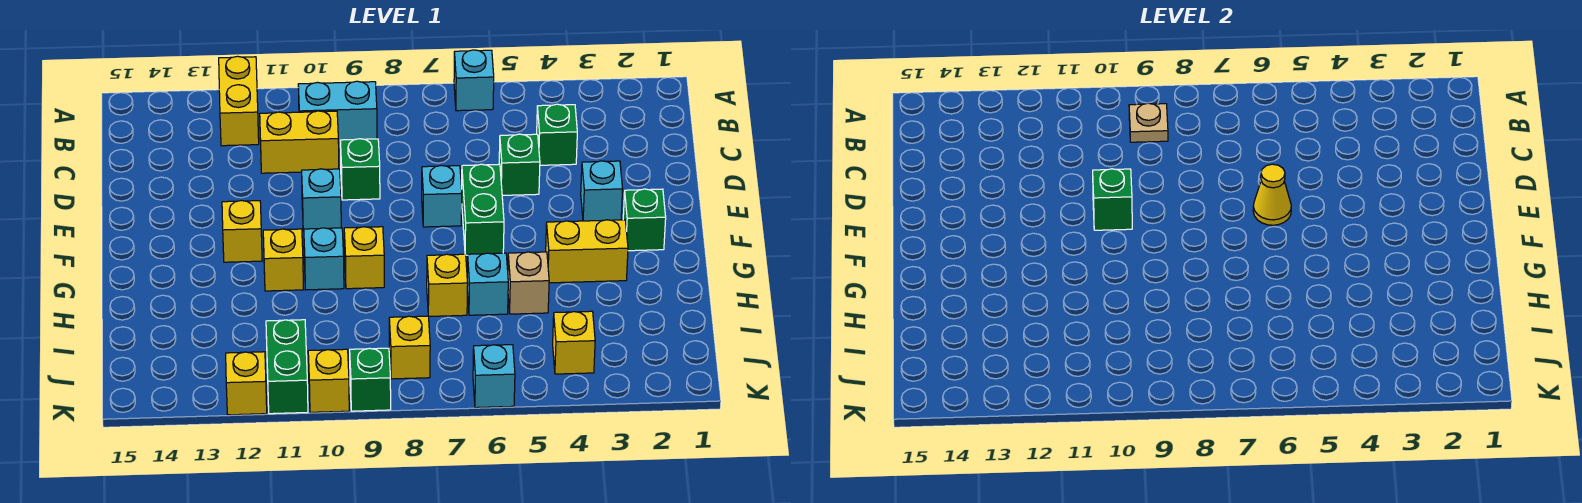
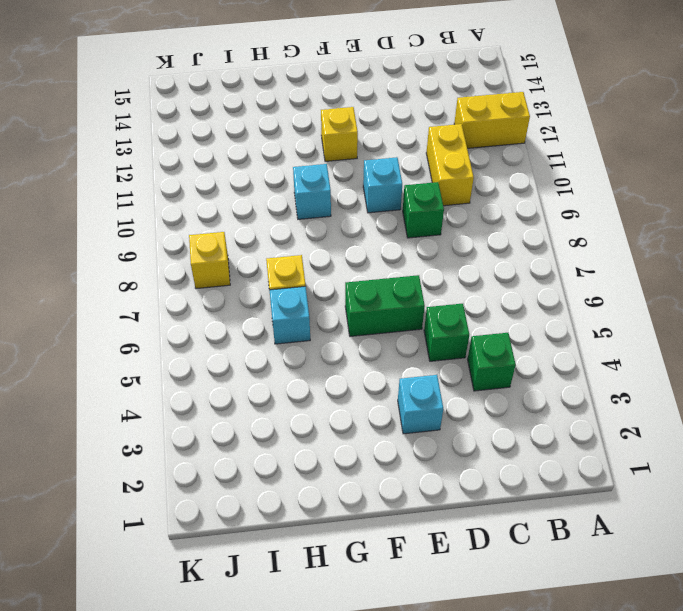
none -> cyan brick A6 level 1
none -> cyan brick B9:B10 level 1
none -> cyan brick E7 level 1
none -> green brick F2 level 1

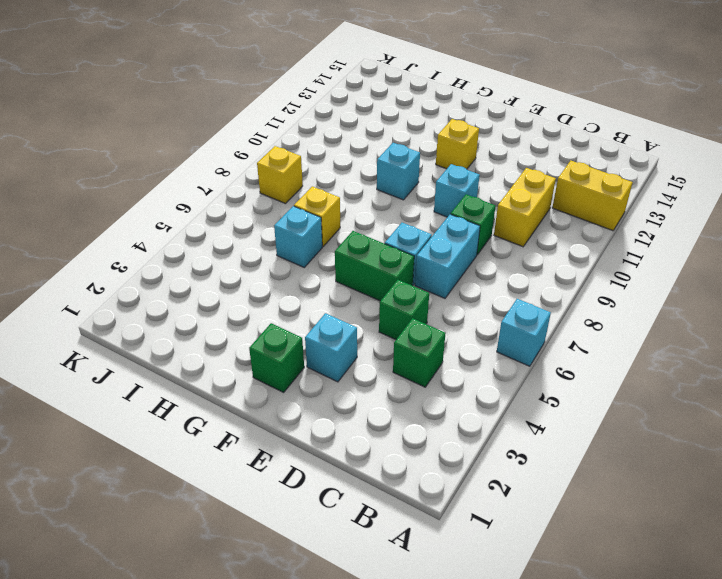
cyan brick D7:D8 level 1 -> cyan brick B9:B10 level 1
none -> yellow brick G3:G4 level 1
none -> yellow brick G9 level 1
none -> yellow brick G11 level 1
none -> tan brick H5 level 1

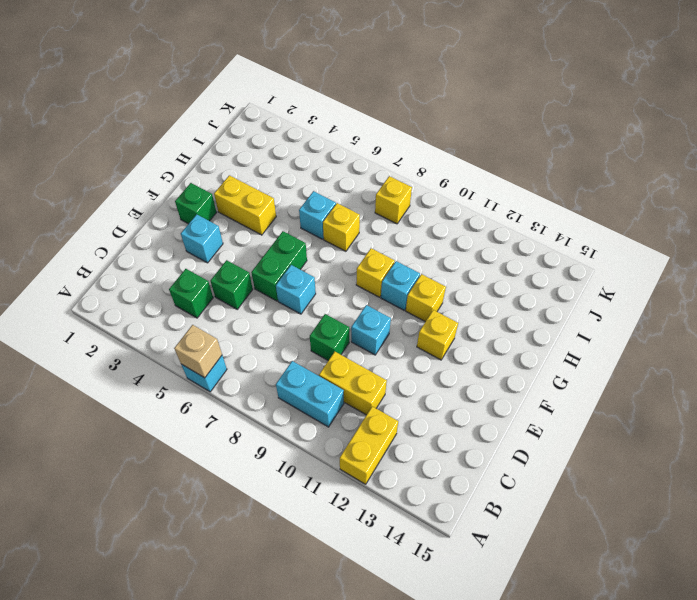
tan brick A6 level 2 -> tan brick H5 level 1
none -> yellow brick J4 level 1
none -> green brick J11:K11 level 1
none -> cyan brick K6 level 1
none -> green brick K9 level 1

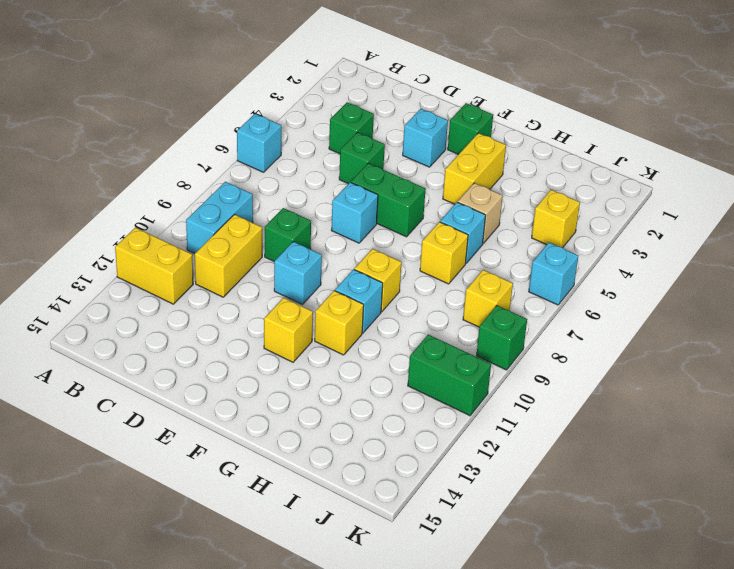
none -> yellow brick K10 level 1
none -> yellow brick K12 level 1
none -> tan plate B9 level 2
none -> yellow cone E6 level 2

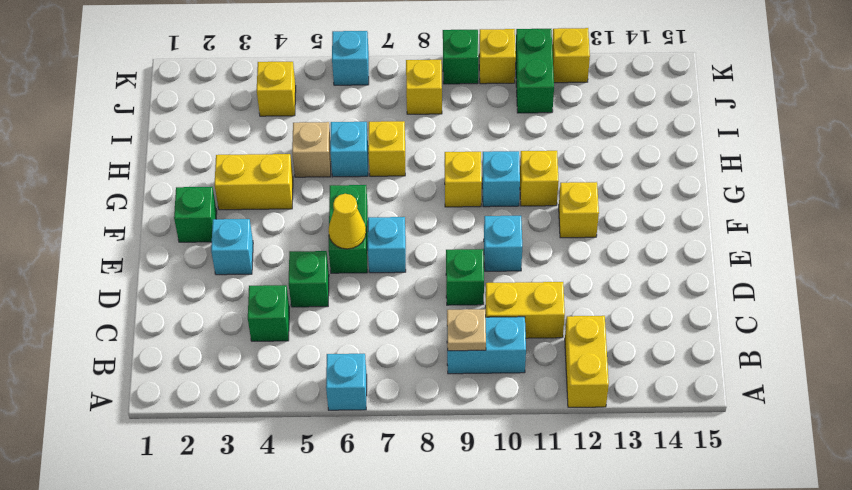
none -> green brick E10 level 2

